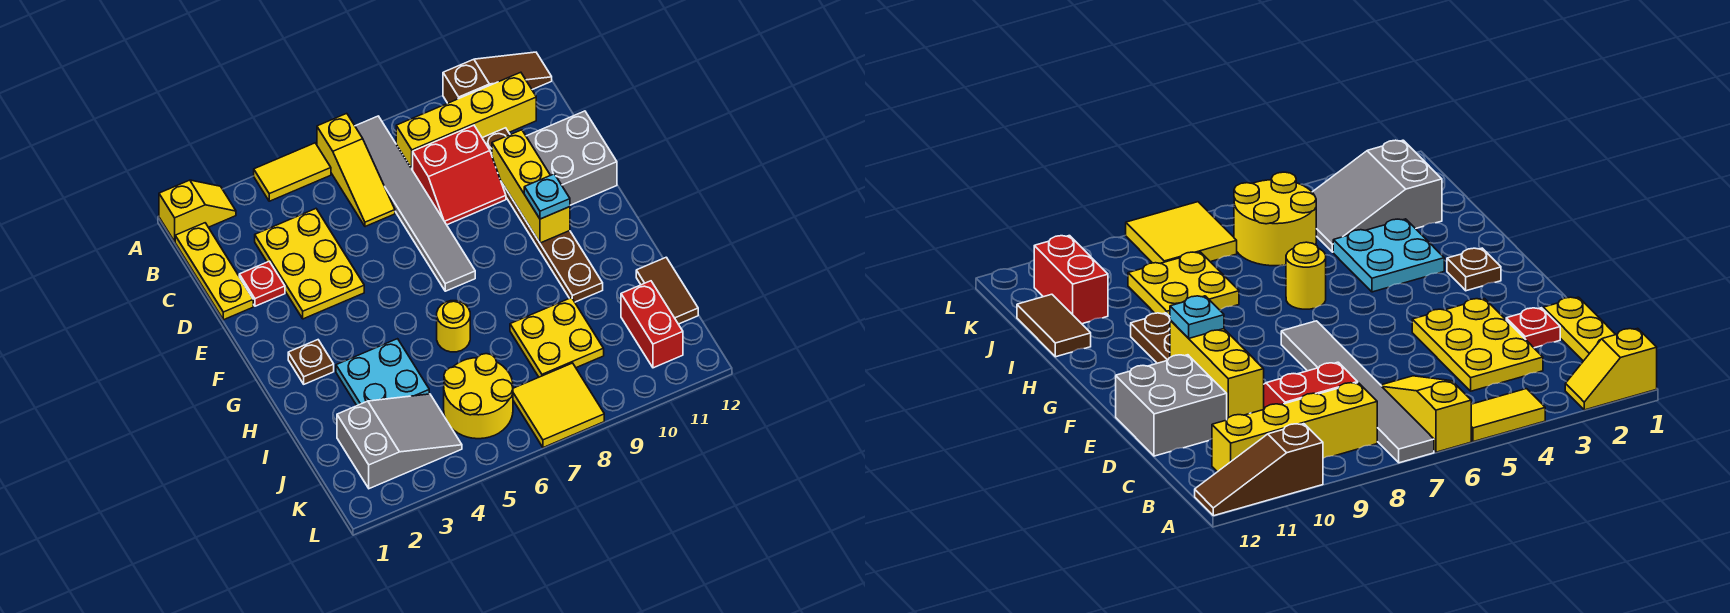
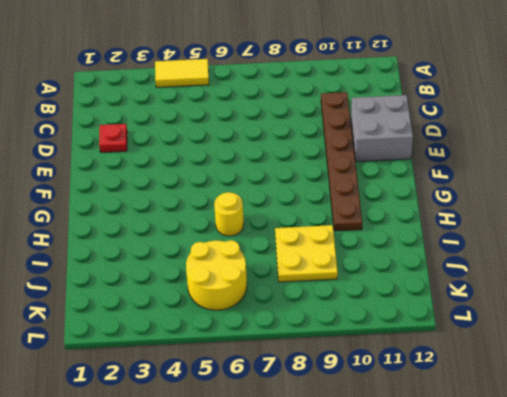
none -> yellow slope A1:A2 level 1 top 1
none -> yellow slope A6:C6 level 1 top A
none -> grey tile A7:F7 level 1

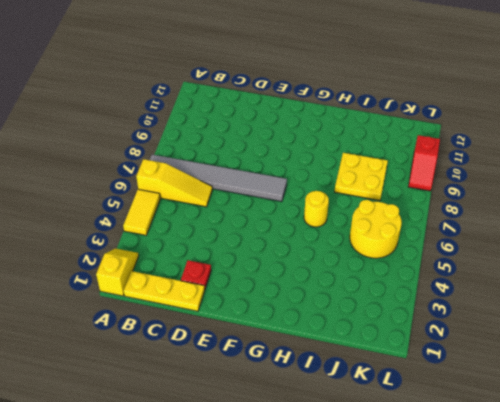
red slope L9:L10 level 1 top 10 -> none
none -> brown slope A10:A12 level 1 top 10
none -> yellow brick B8:B11 level 1
none -> yellow plate C3:E4 level 1

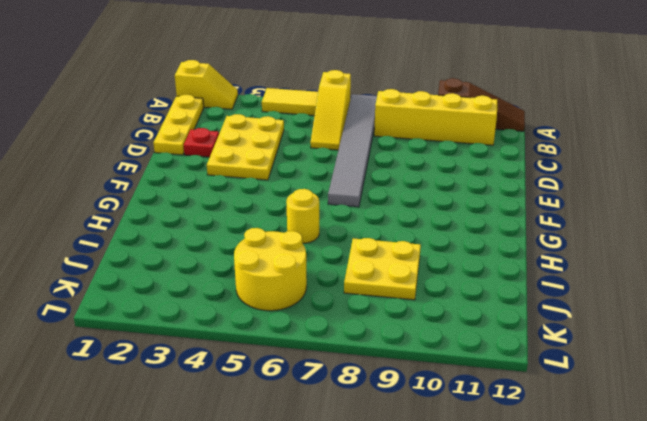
none -> red slope C8:D9 level 1 top C
none -> brown plate C10:H10 level 1
none -> grey brick D11:E12 level 1

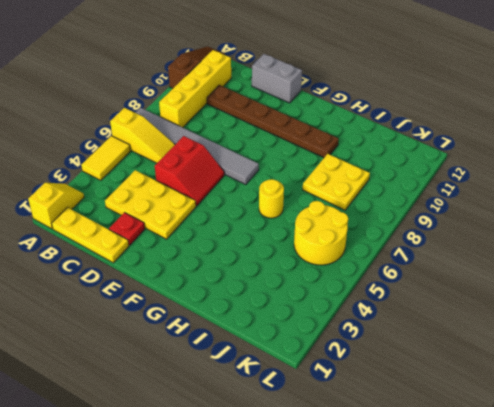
red slope D5:E6 level 1 top D -> red slope C8:D9 level 1 top C
grey brick D12:E12 level 1 -> grey brick D11:E12 level 1
none -> brown plate G2 level 1
none -> cyan plate H3:I4 level 1
none -> brown tile I12:J12 level 1

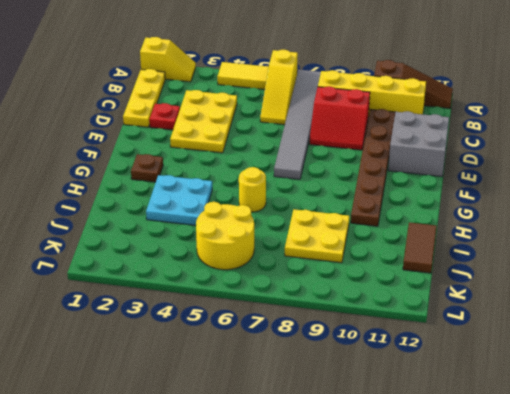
none -> grey slope J2:K4 level 1 top 2
none -> red brick J11:K11 level 1
none -> yellow tile K7:L8 level 1

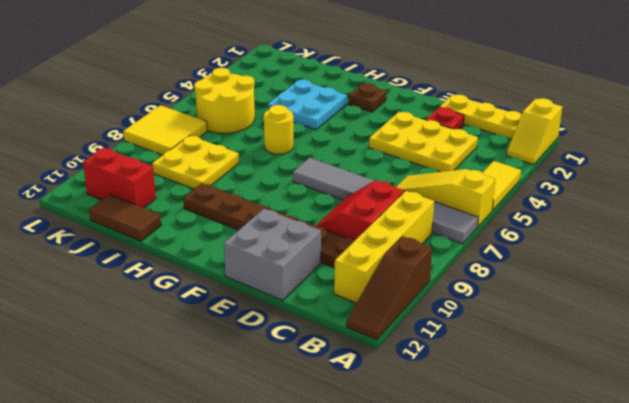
none -> grey slope J2:K4 level 1 top 2
none -> yellow brick D10:F10 level 2
none -> cyan plate F10 level 3

